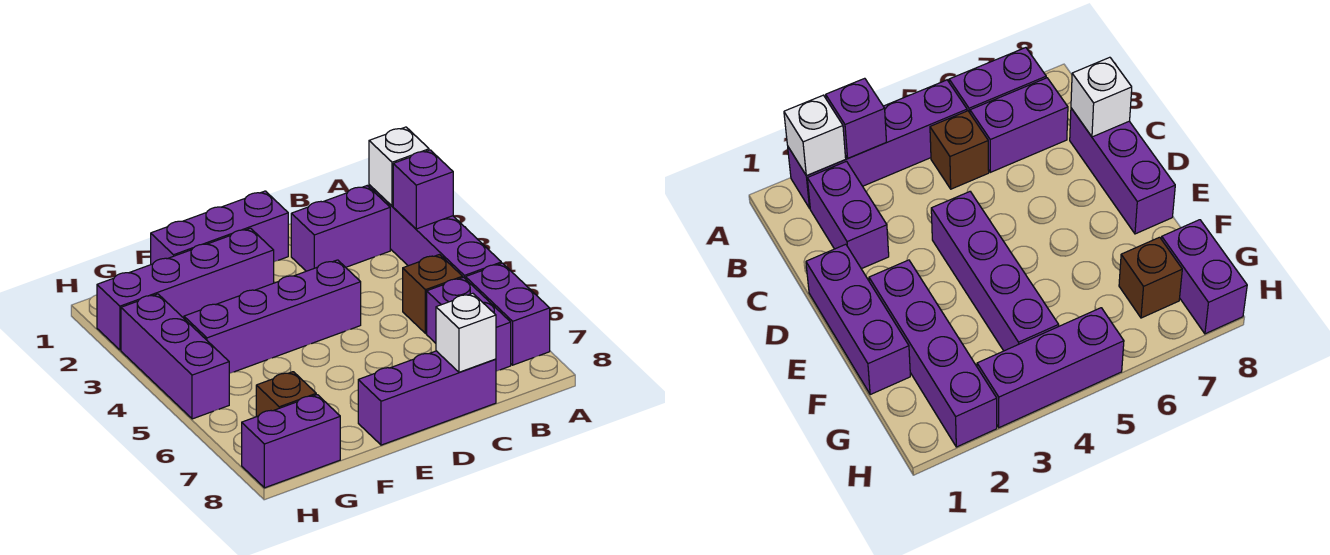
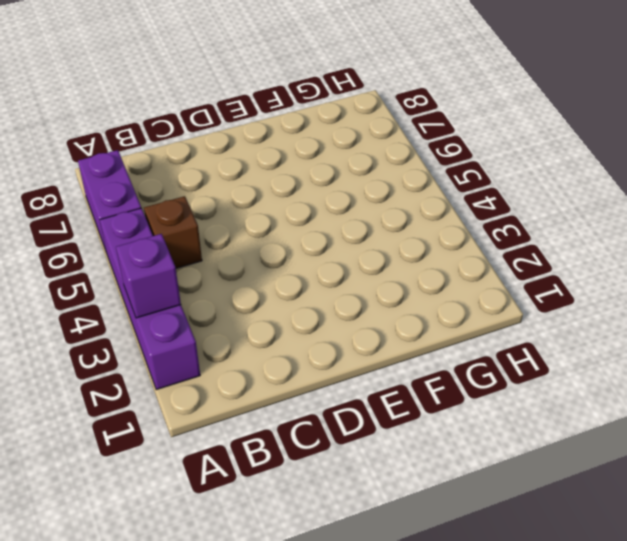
none -> purple brick B2:C2 level 1
none -> purple brick B6:B7 level 1
none -> purple brick C8:E8 level 1

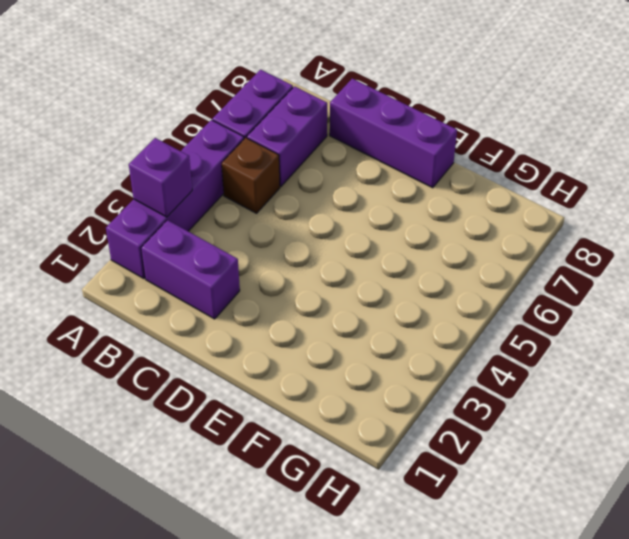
none -> purple brick D1:F1 level 1
none -> purple brick D4:G4 level 1
none -> purple brick E2:H2 level 1

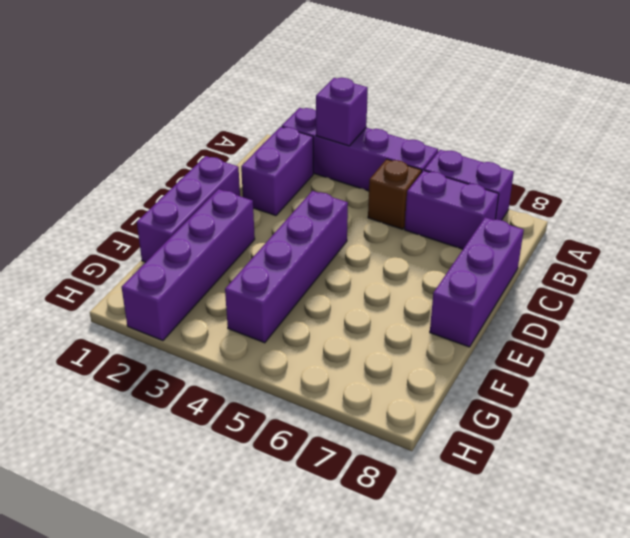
none -> brown brick G7 level 1
none -> purple brick G8:H8 level 1
none -> purple brick H3:H5 level 1

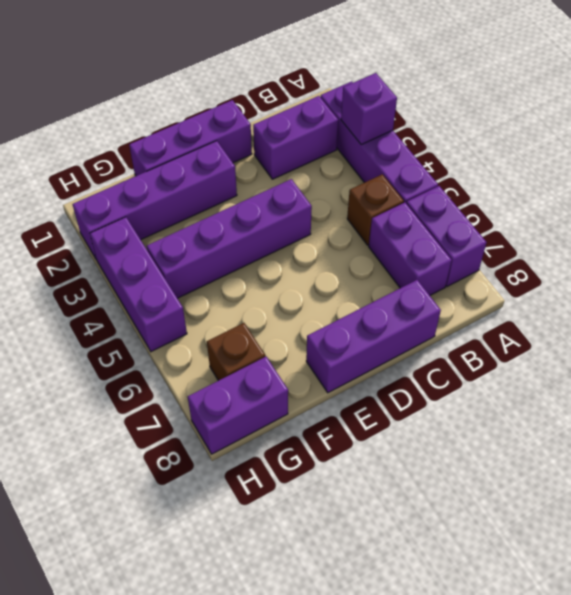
none -> white brick A2 level 2
none -> white brick C8 level 2

